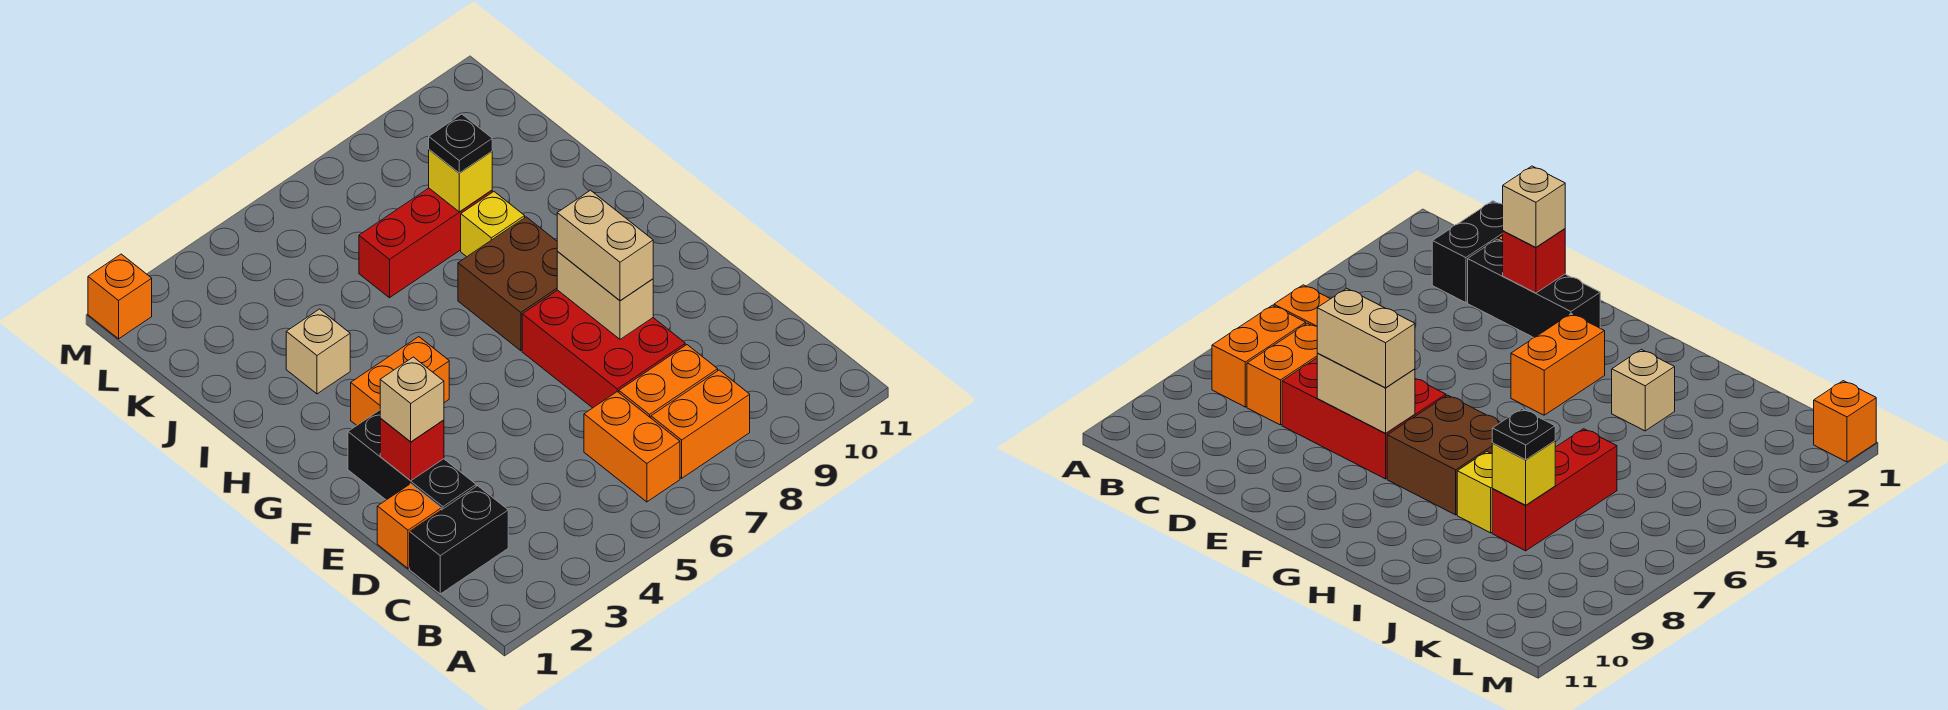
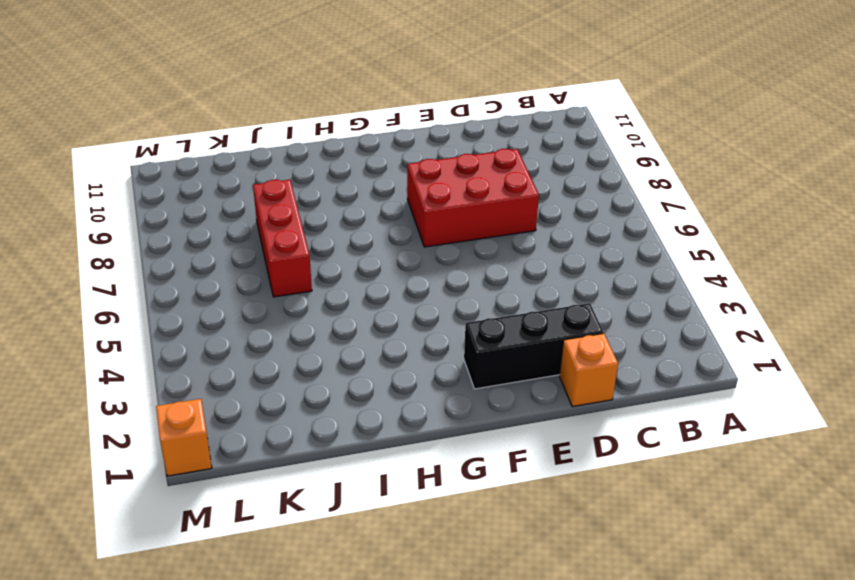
none -> orange brick B6:C6 level 1
none -> orange brick B7:B8 level 1
none -> black brick C1:C2 level 1

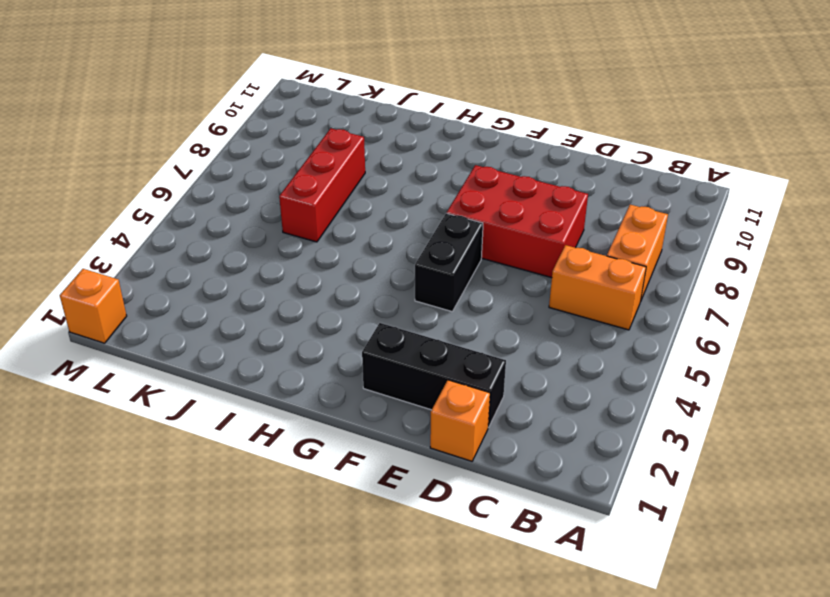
black brick F5:F6 level 1 -> black brick C1:C2 level 1
none -> orange brick C7:C8 level 1
none -> orange brick G3:G4 level 1
none -> brown brick G7:H8 level 1

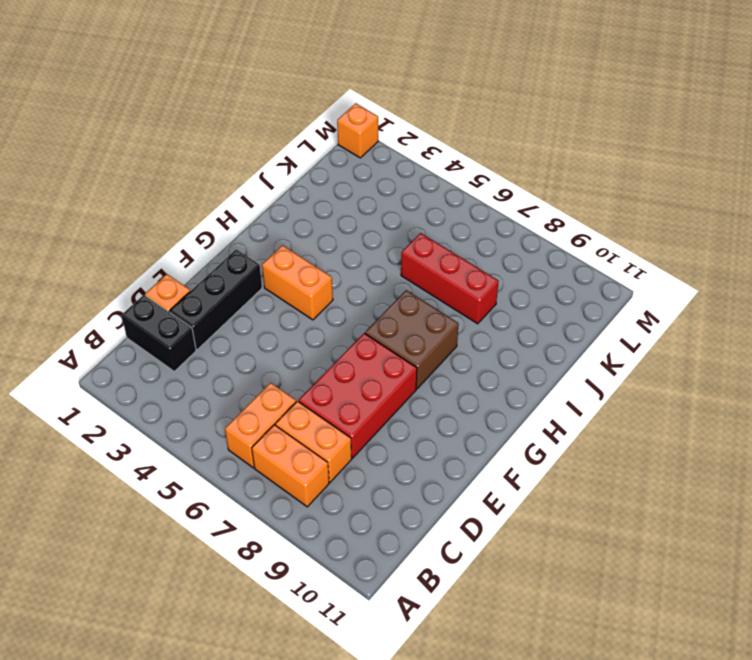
none -> tan brick I3 level 1
none -> yellow brick I8 level 1
none -> red brick E2 level 2

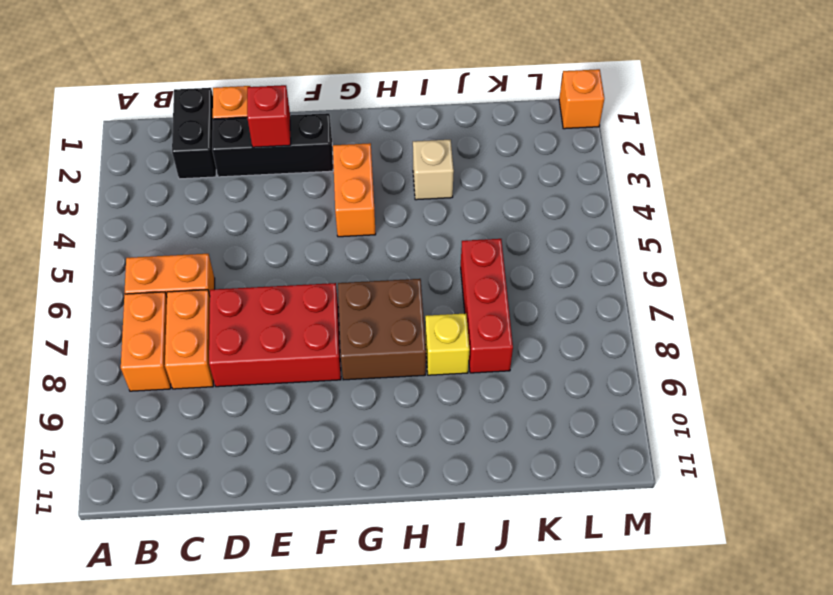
none -> tan brick E8:F8 level 2
none -> yellow brick J8 level 2
none -> tan brick E2 level 3

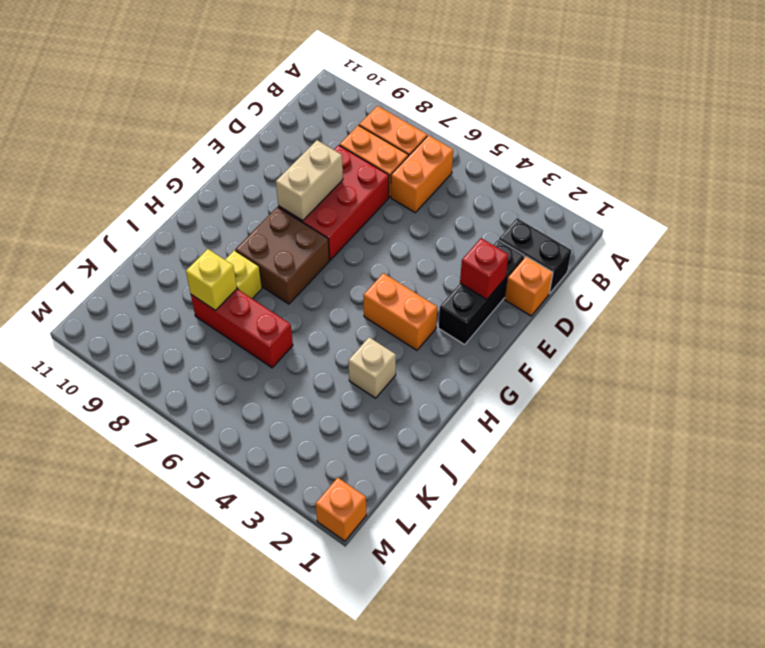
none -> tan brick E2 level 3
none -> tan brick E8:F8 level 3
none -> black plate J8 level 3

